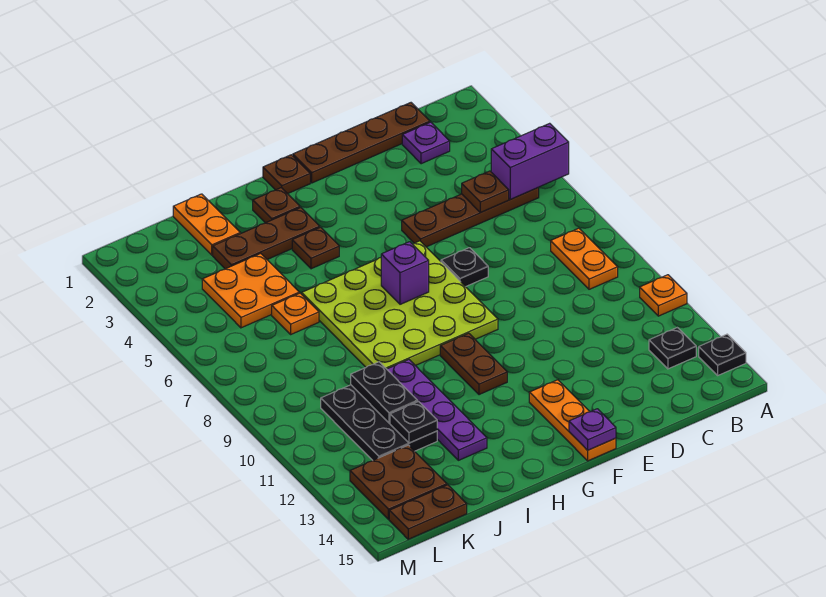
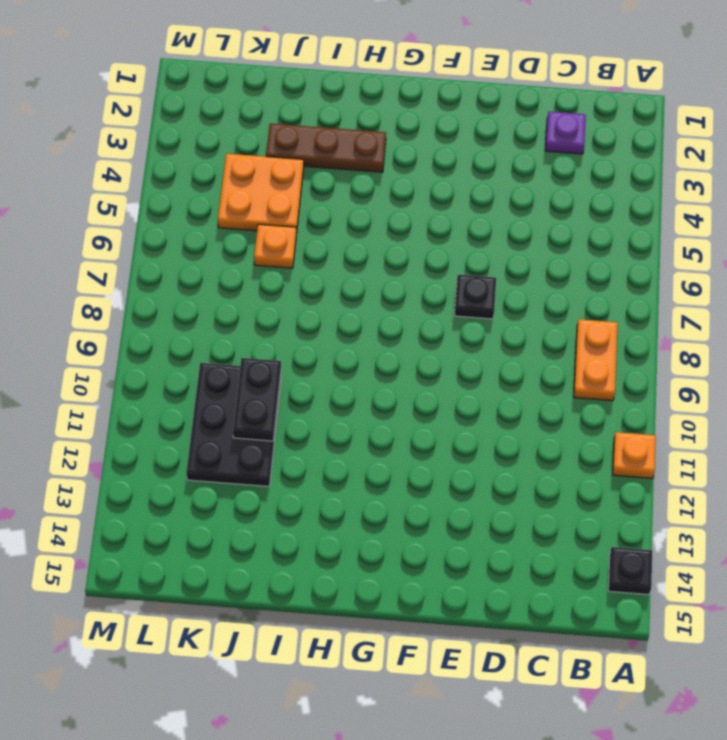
none -> brown plate B5:E5 level 1
none -> black plate B13 level 1
none -> brown plate C1:F1 level 1

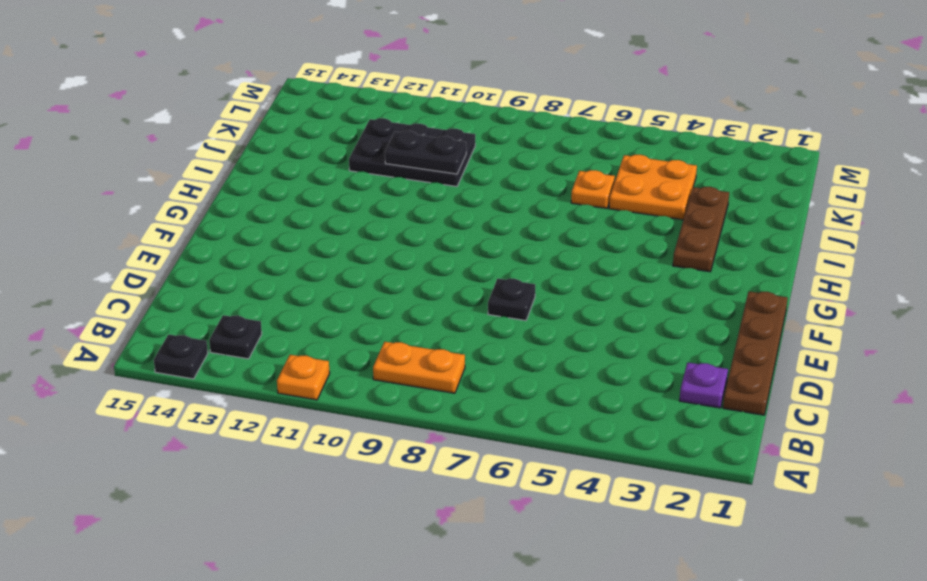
none -> brown plate B5:E5 level 1
none -> lime plate F6:I9 level 1
none -> orange plate F13:F15 level 1

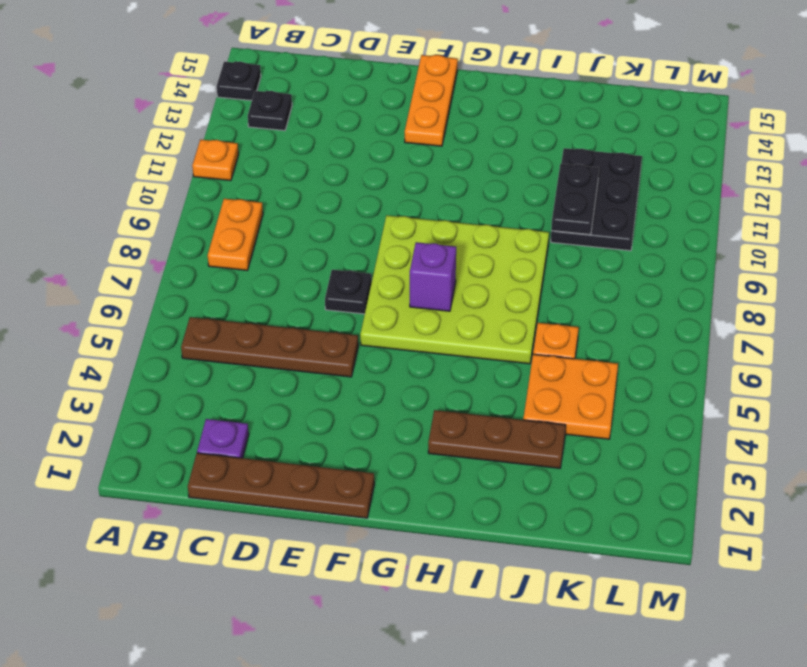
none -> brown plate G1 level 1
none -> brown plate G10:G11 level 1
none -> brown plate H2 level 1

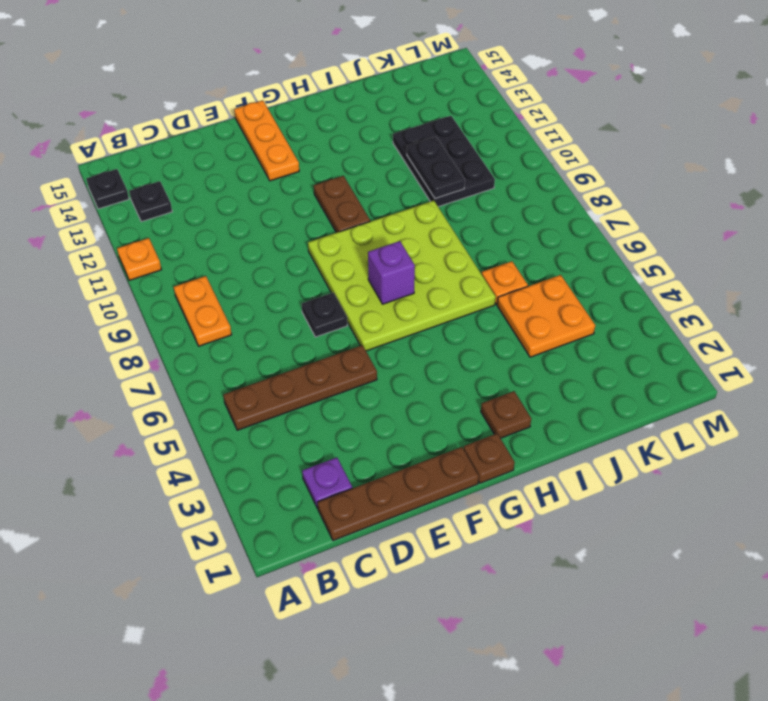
none -> brown plate H3:J3 level 1
none -> brown plate H4 level 1
none -> purple plate I10:I13 level 1

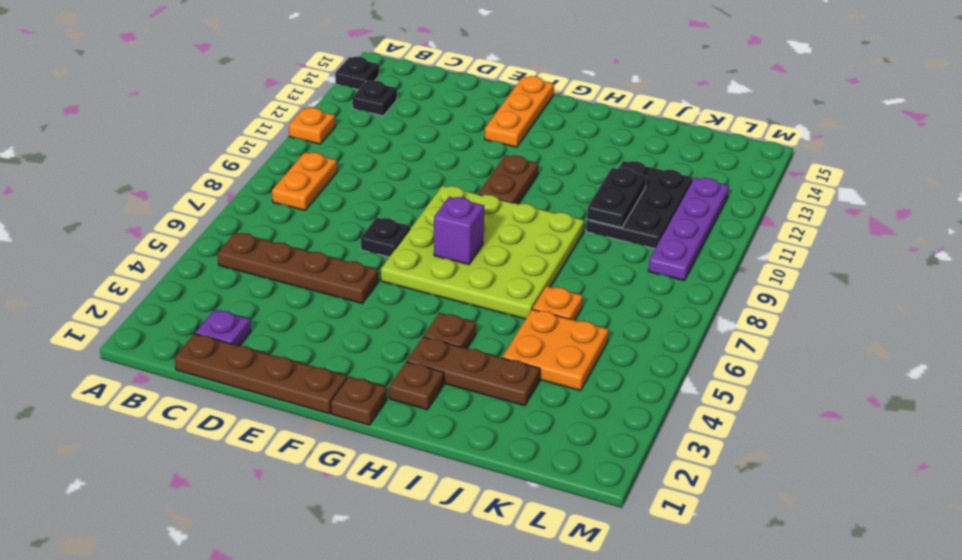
purple plate L9:L12 level 1 -> purple plate I10:I13 level 1
none -> orange plate J1:J2 level 1
none -> brown plate K13:L14 level 1
none -> brown plate K15:L15 level 1

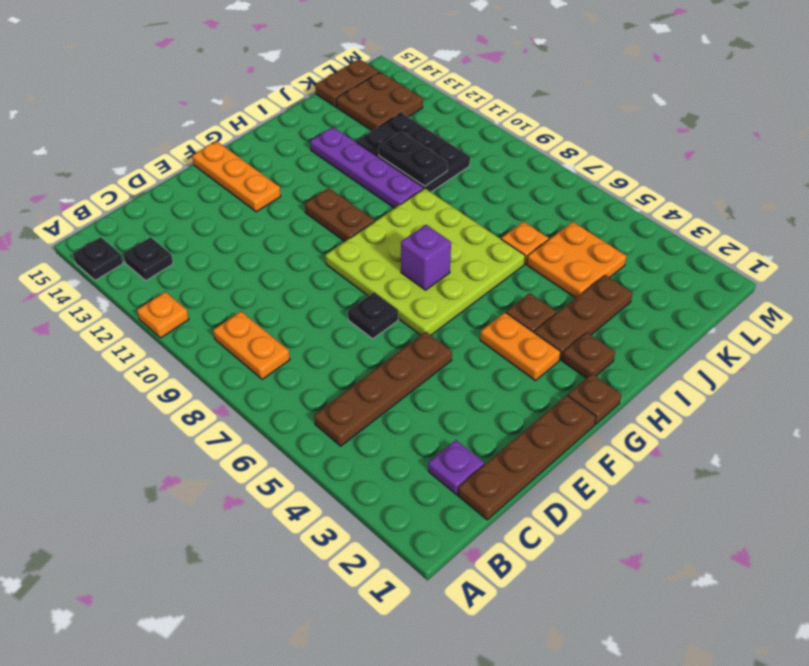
orange plate G3:G4 level 1 -> orange plate J1:J2 level 1
none -> purple brick A5:B5 level 2
none -> brown plate C5 level 2
none -> purple plate F15 level 2

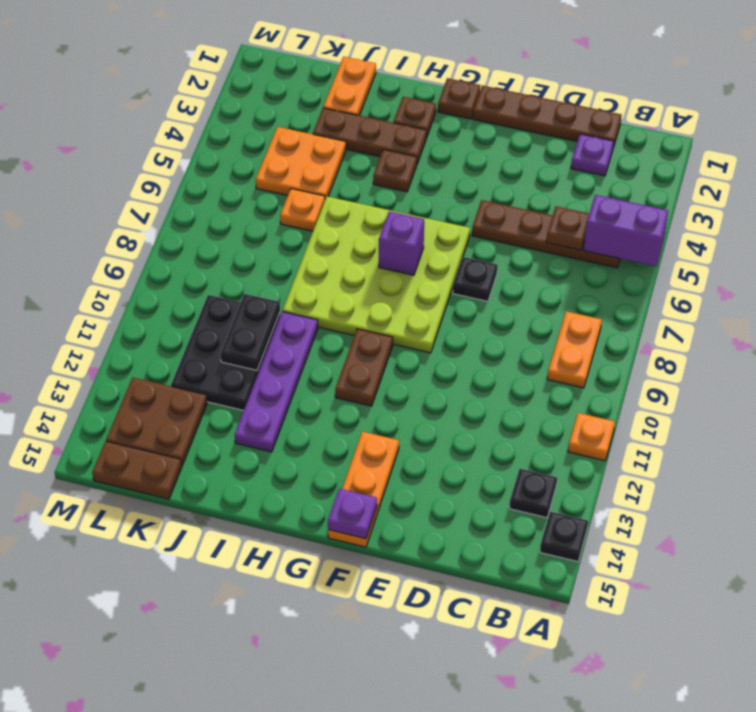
none -> black plate J12 level 2

